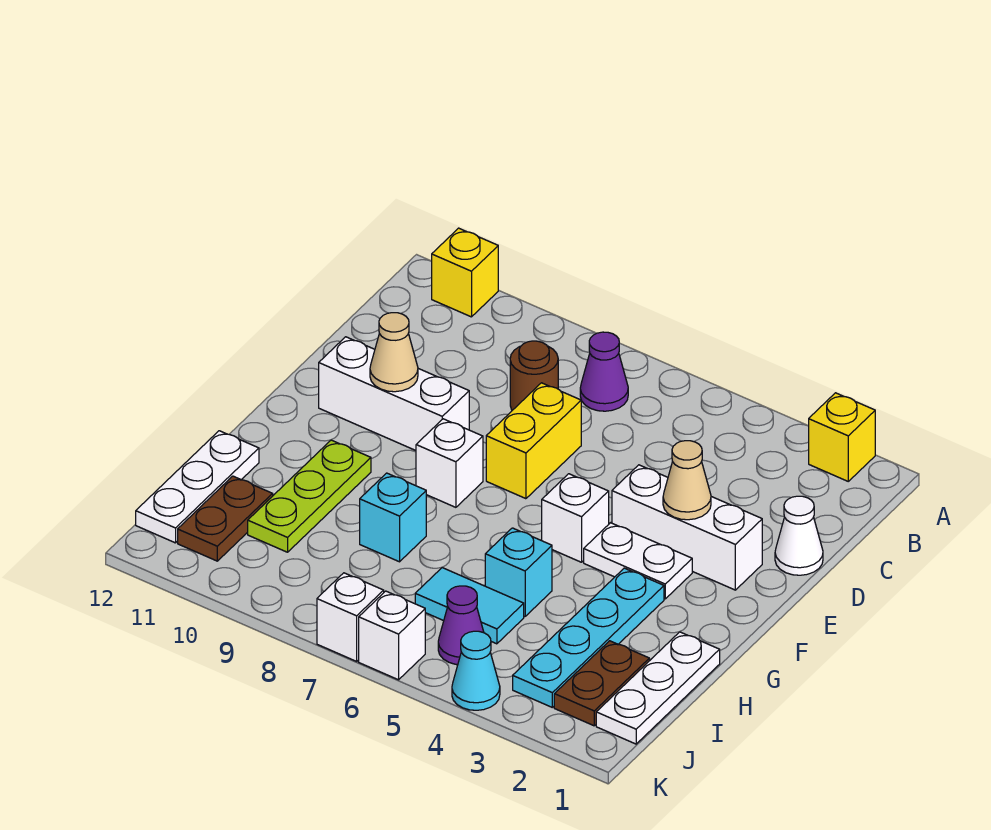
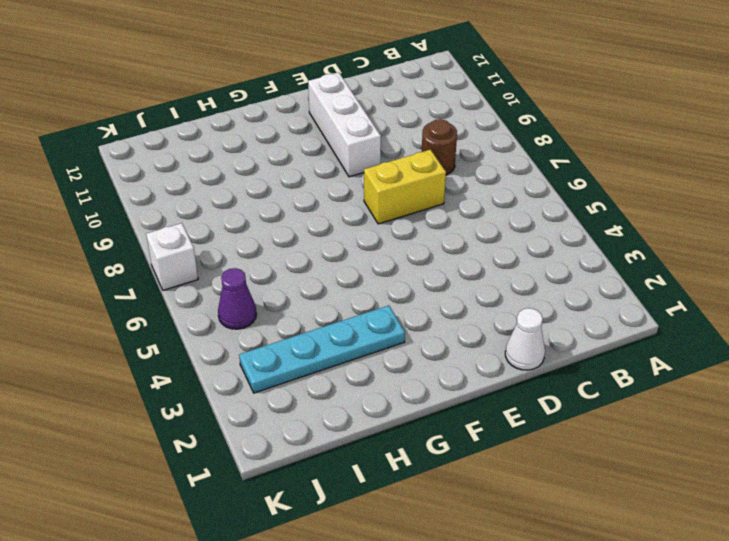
none -> yellow brick A2 level 1
none -> yellow brick A11 level 1
none -> purple cone B7 level 1

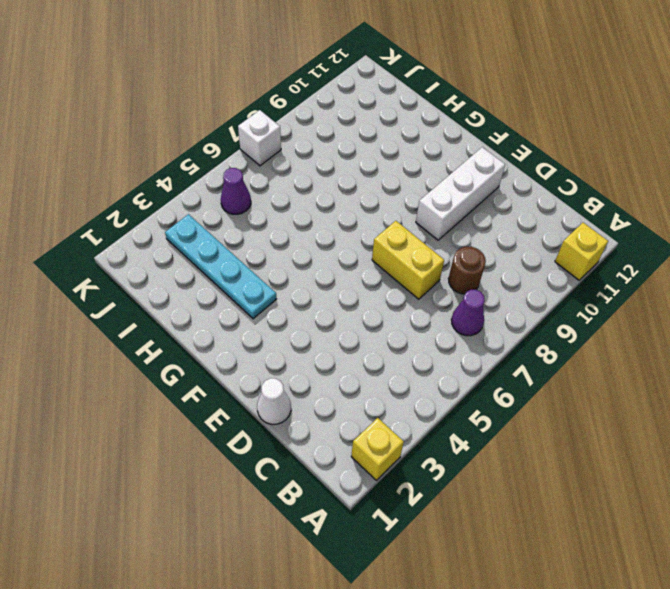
none -> white brick E2:E4 level 1
none -> white plate F3:F4 level 1
none -> white brick F5 level 1

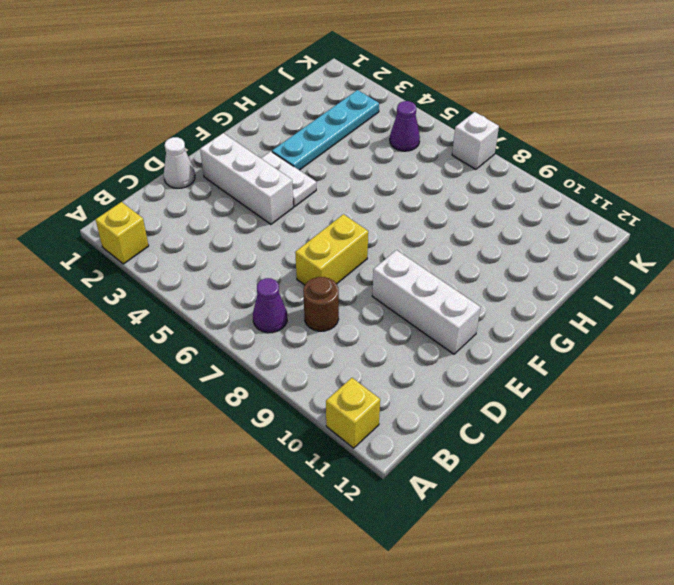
none -> white brick F5 level 1
none -> white brick F8 level 1
none -> lime plate G10:I10 level 1

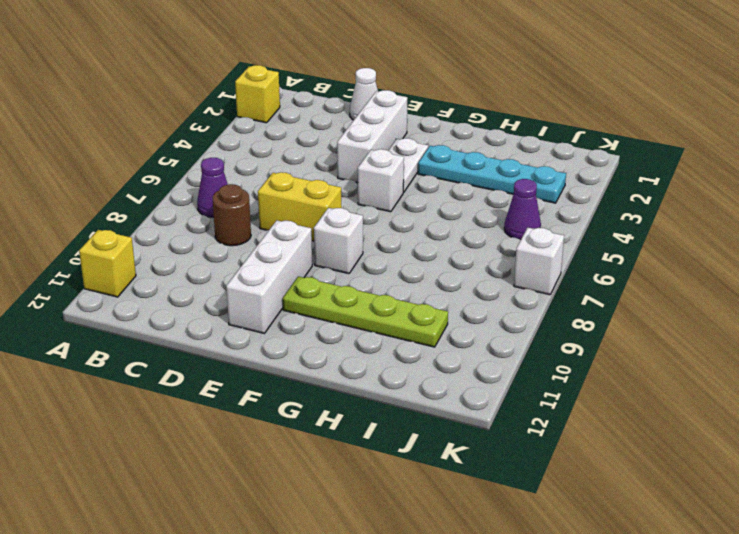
lime plate F10:I10 level 1 -> lime plate G10:I10 level 1
none -> white plate H1:J1 level 1
none -> cyan brick H5 level 1
none -> cyan brick H8 level 1

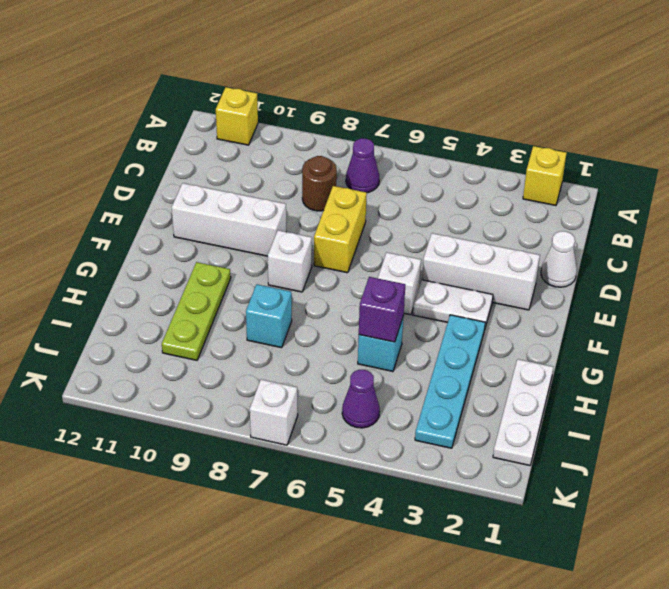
purple brick H5 level 2 -> none
none -> white plate H12:J12 level 1
none -> brown plate I2:J2 level 1
none -> cyan tile I5:I6 level 1

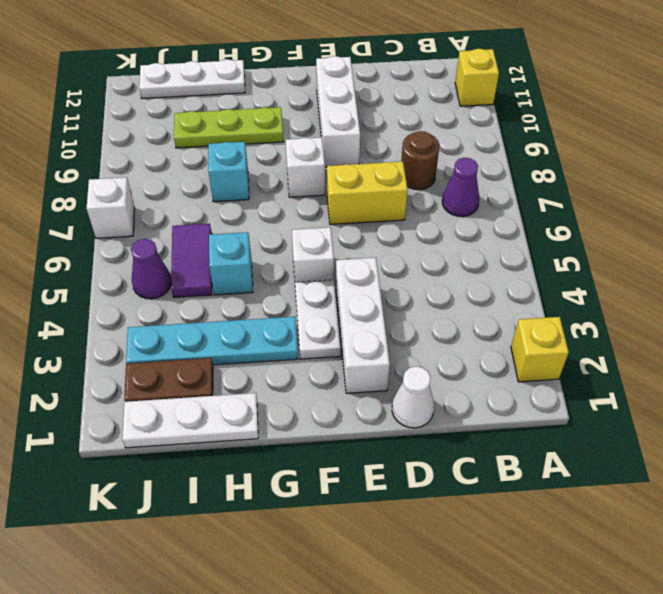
purple tile I5:I6 level 1 -> cyan tile I5:I6 level 1
none -> brown plate I11:J11 level 1
none -> cyan cone K4 level 1
none -> white brick K6 level 1

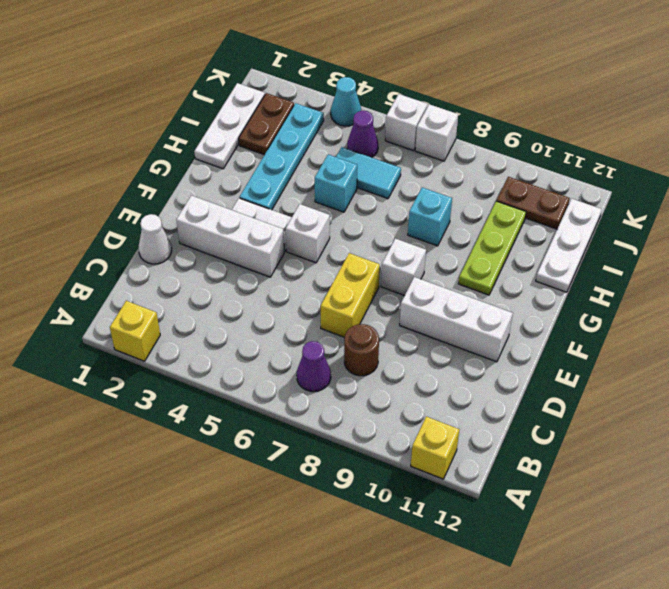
brown plate J10:J11 level 1 -> brown plate I11:J11 level 1
none -> tan cone E3 level 2
none -> tan cone E10 level 2

